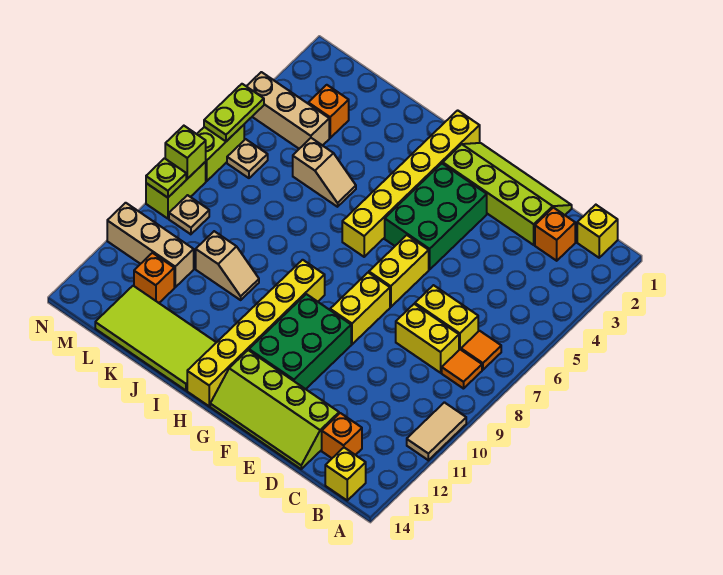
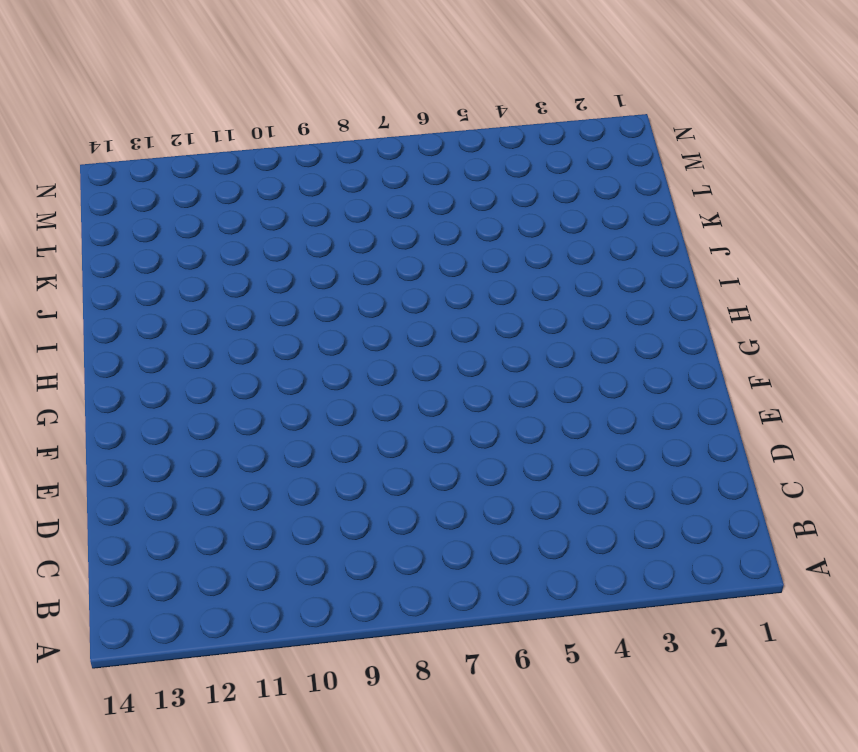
none -> tan tile A10:A11 level 1
none -> yellow brick B1 level 1
none -> orange tile B7 level 1
none -> orange tile B8 level 1

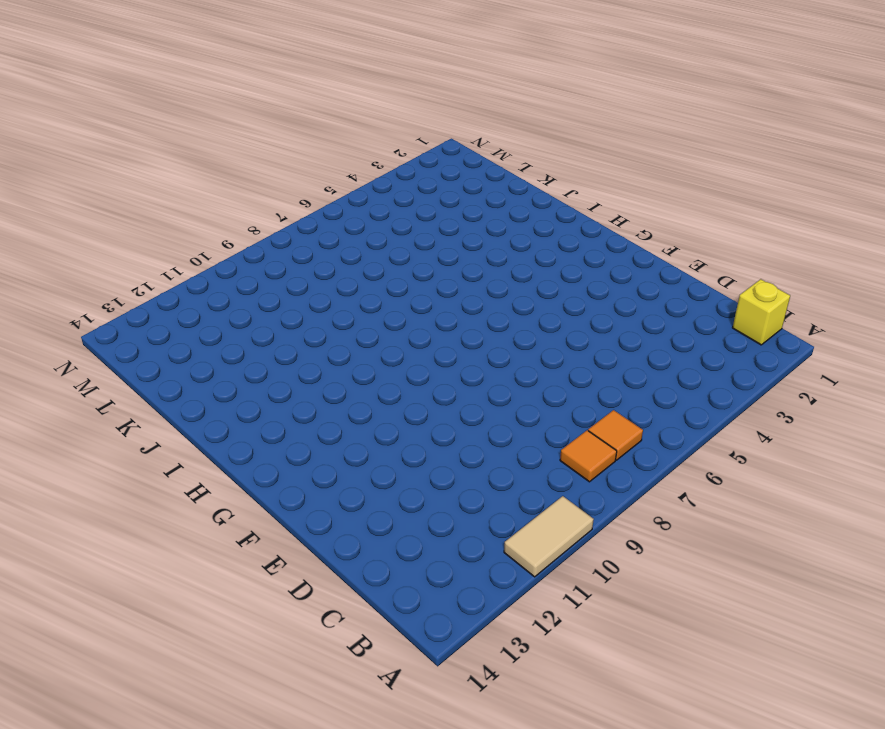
none -> yellow brick B14 level 1
none -> orange brick C2 level 1
none -> yellow brick C7:D7 level 1
none -> yellow brick C8:D8 level 1

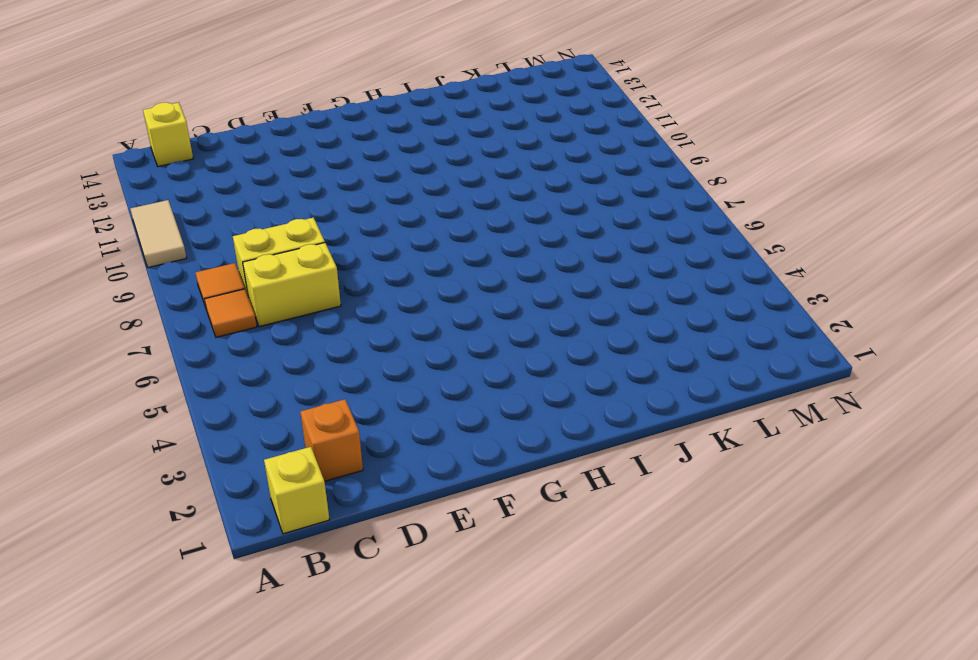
none -> orange brick C13 level 1
none -> lime slope D1:G2 level 1 top 2
none -> lime slope D13:G14 level 1 top 13
none -> green brick F3:G5 level 1

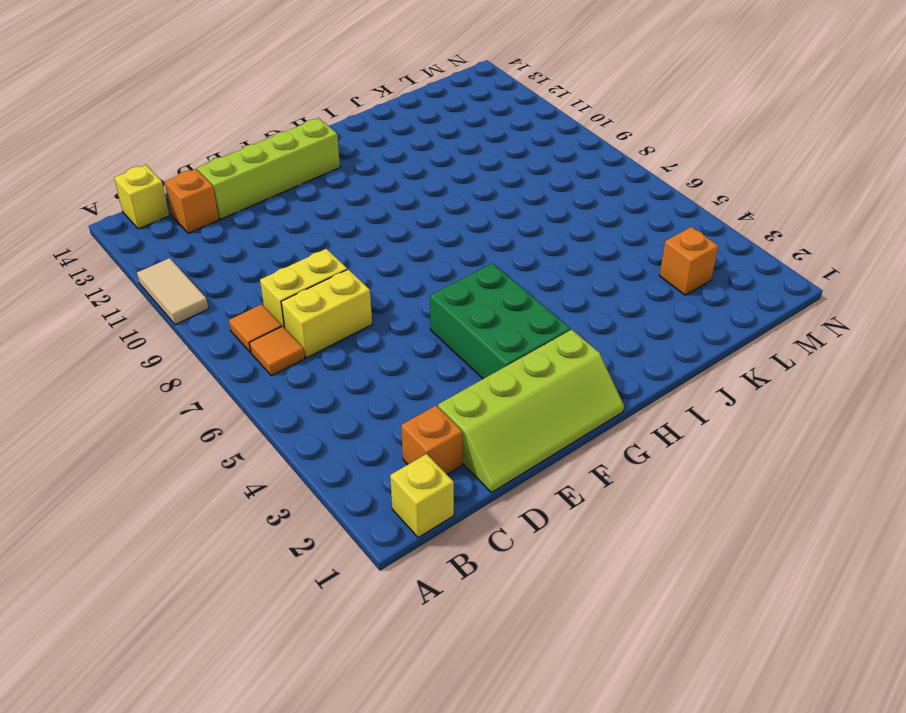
none -> yellow brick F6:F7 level 1
none -> yellow brick F8:F9 level 1
none -> green brick F10:G12 level 1
none -> yellow brick H1:H6 level 1

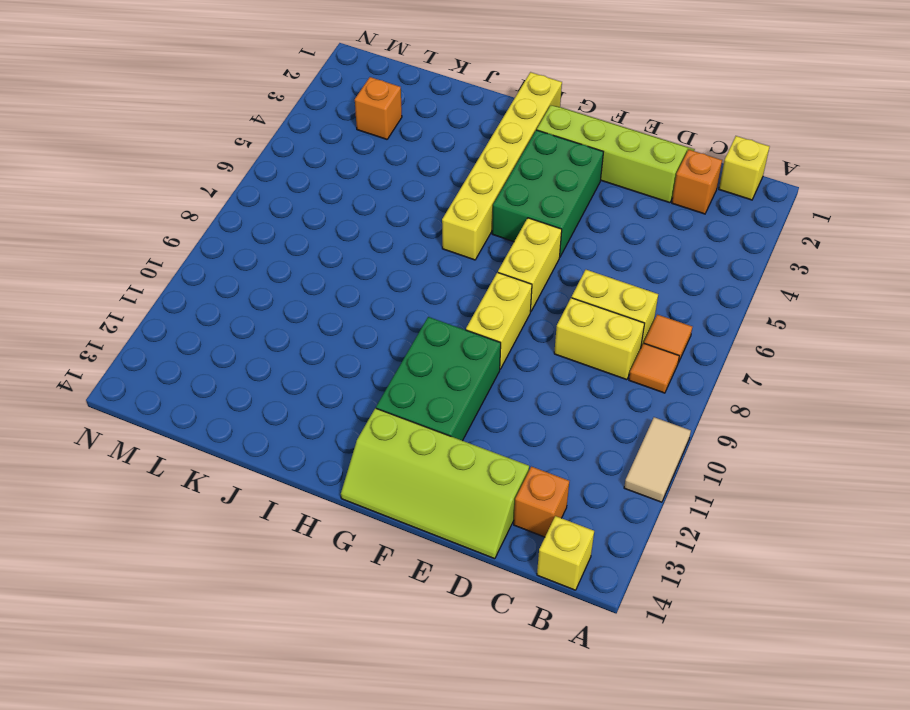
none -> yellow brick H9:H14 level 1
none -> lime tile I13:L14 level 1
none -> tan slope J5:K5 level 1 top K
none -> tan slope J10:K10 level 1 top K

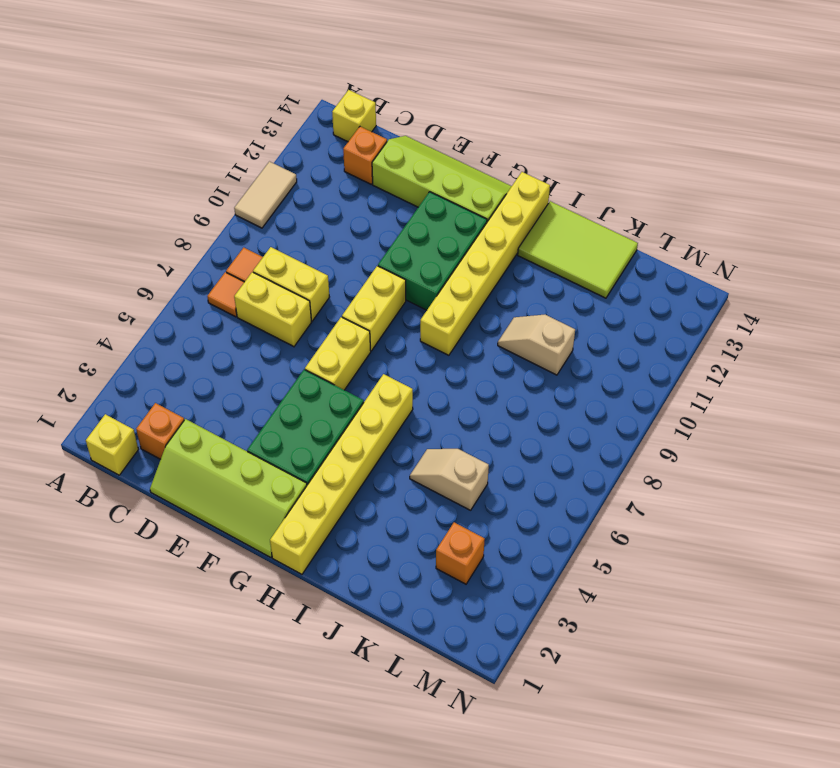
lime tile I13:K14 level 1 -> lime tile I13:L14 level 1
none -> tan brick L4:N4 level 1
none -> tan brick L11:N11 level 1
none -> orange brick L12 level 1
none -> tan plate M6 level 1

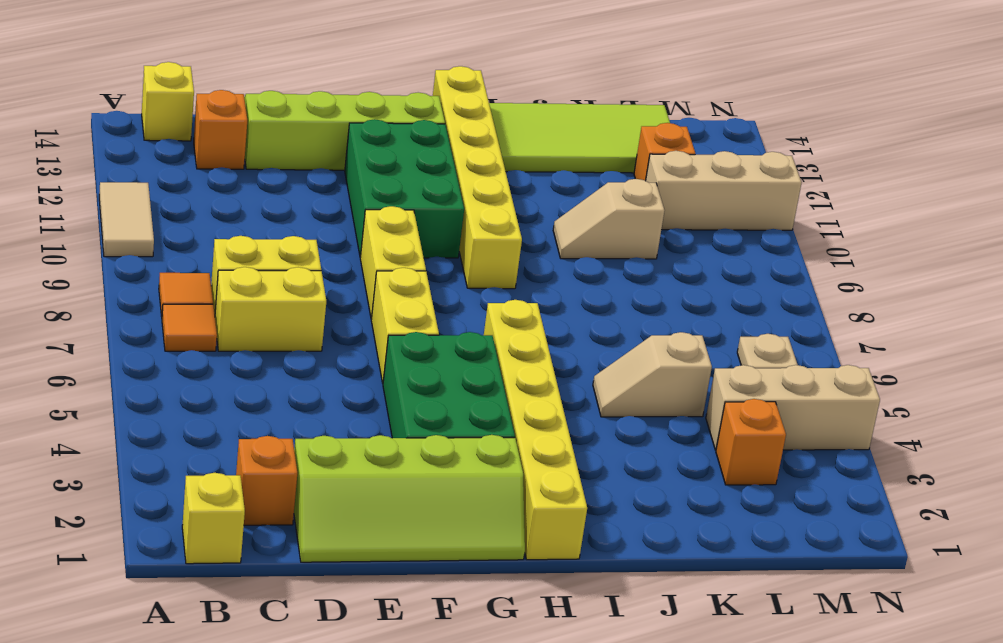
none -> tan plate M9 level 1
none -> lime brick N6:N7 level 1
none -> lime brick N8:N9 level 1
none -> lime plate N5:N6 level 2

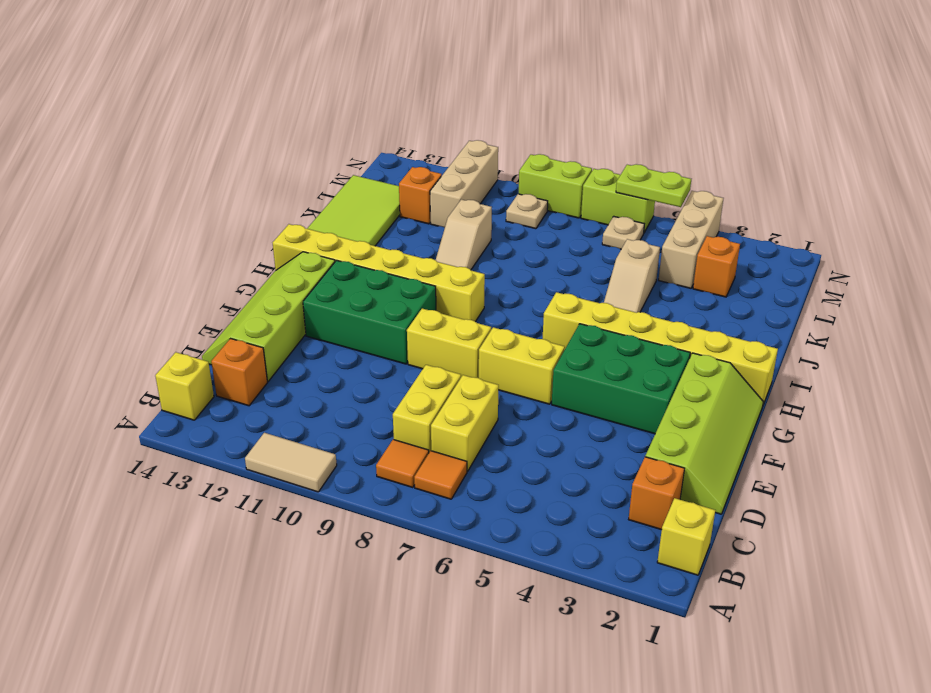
none -> lime brick N8 level 2
none -> lime plate N9 level 2

